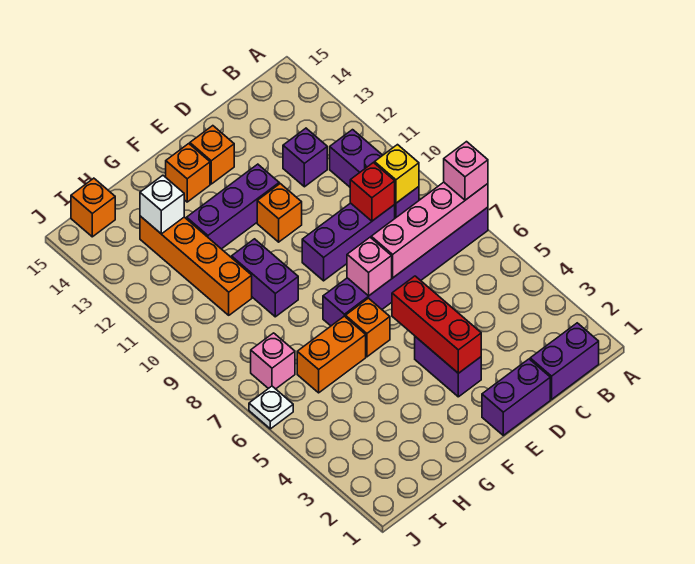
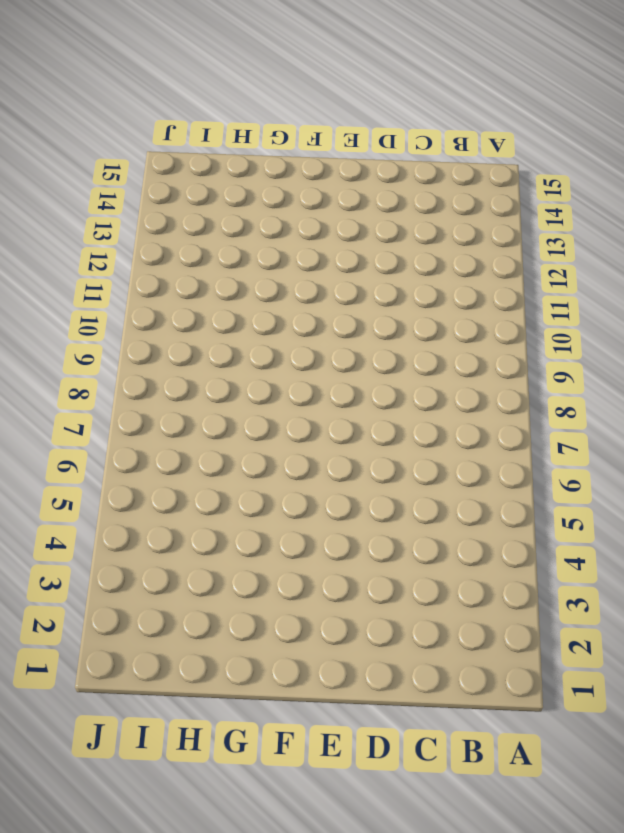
none -> purple brick A7:F7 level 1
none -> purple brick B1:C1 level 1
none -> purple brick B9:B11 level 1

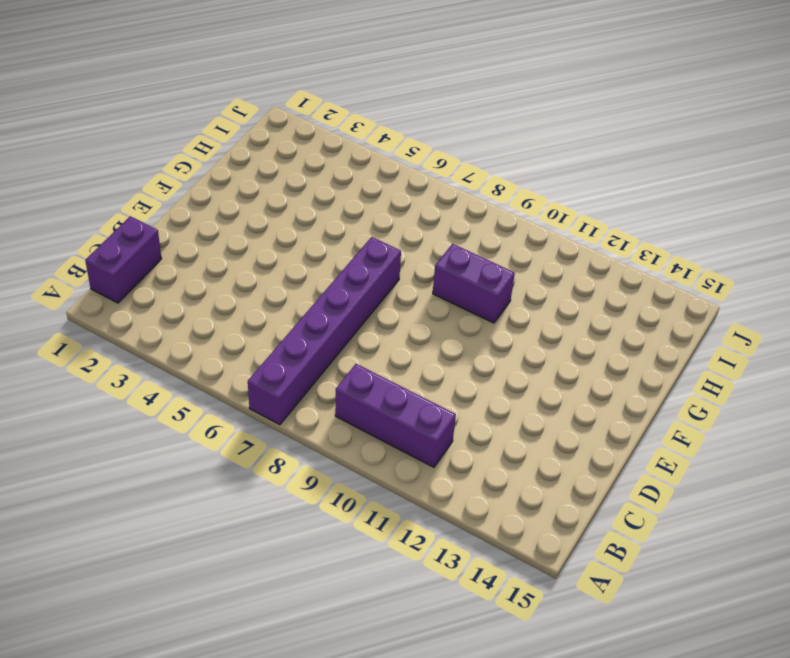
none -> purple brick C9:E9 level 1
none -> purple brick C12 level 1
none -> purple brick D1:E1 level 1

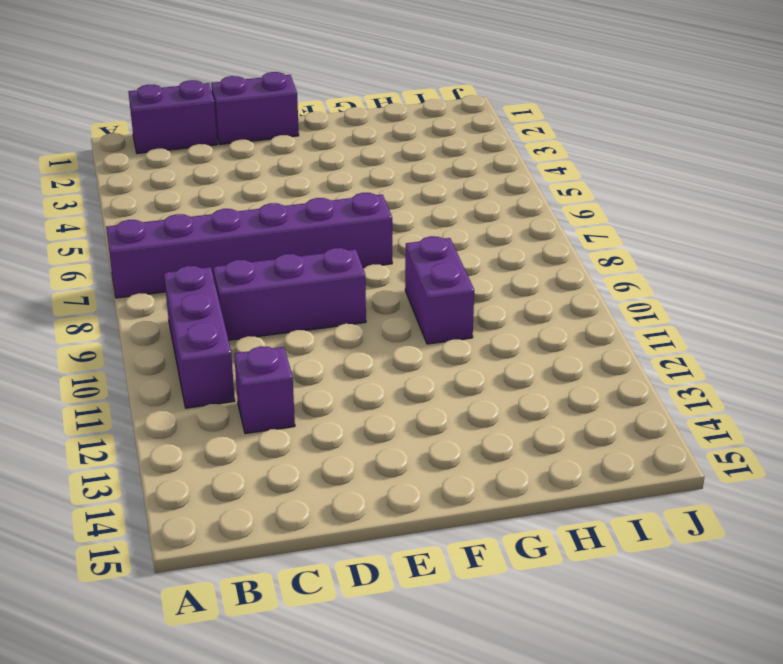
none -> purple brick E3:E4 level 1
none -> orange brick E11 level 1
none -> purple brick E12:G12 level 1

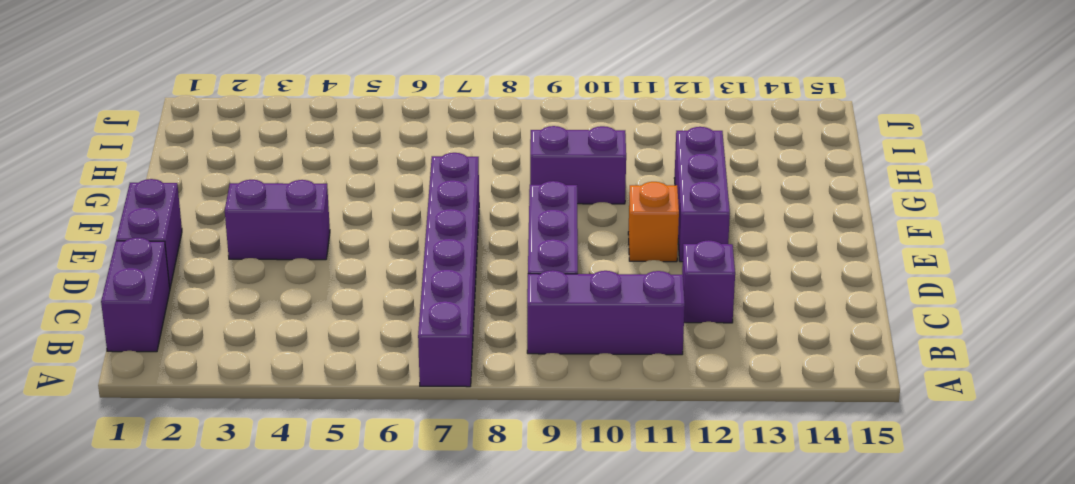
none -> orange brick E14 level 1
none -> orange brick F6 level 1
none -> orange brick F14 level 1

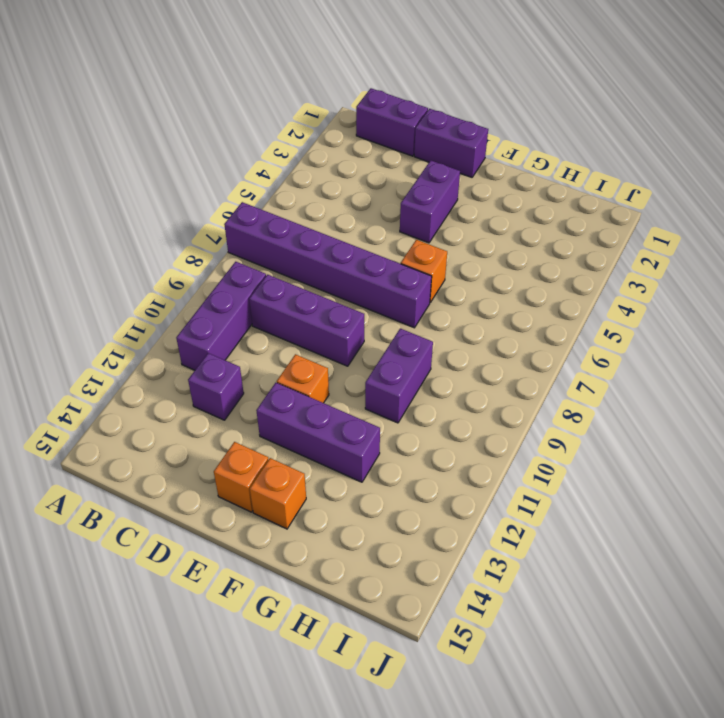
none -> orange brick G6:H6 level 1
none -> orange brick H10:H13 level 1
none -> pink brick I7 level 1

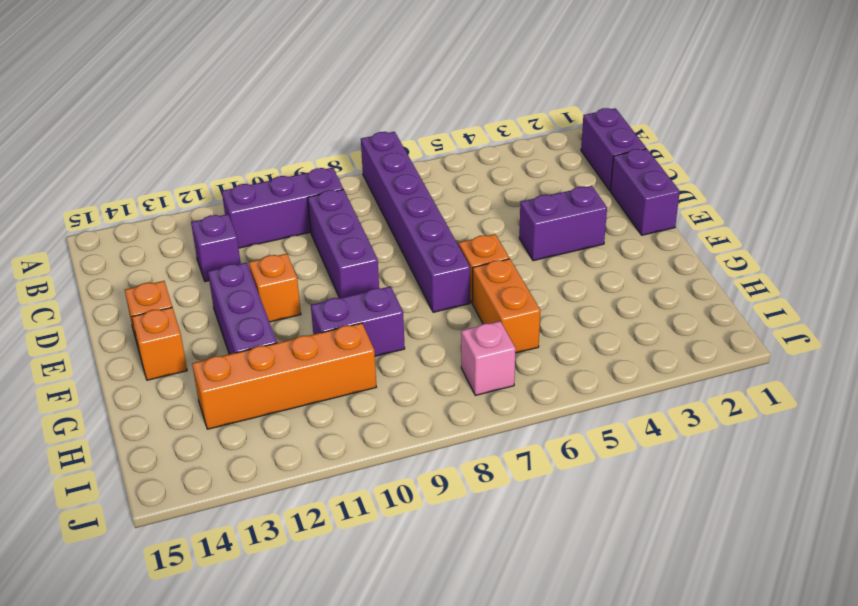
none -> orange brick I15 level 1
none -> white plate J6 level 1
none -> pink brick A7:D7 level 2

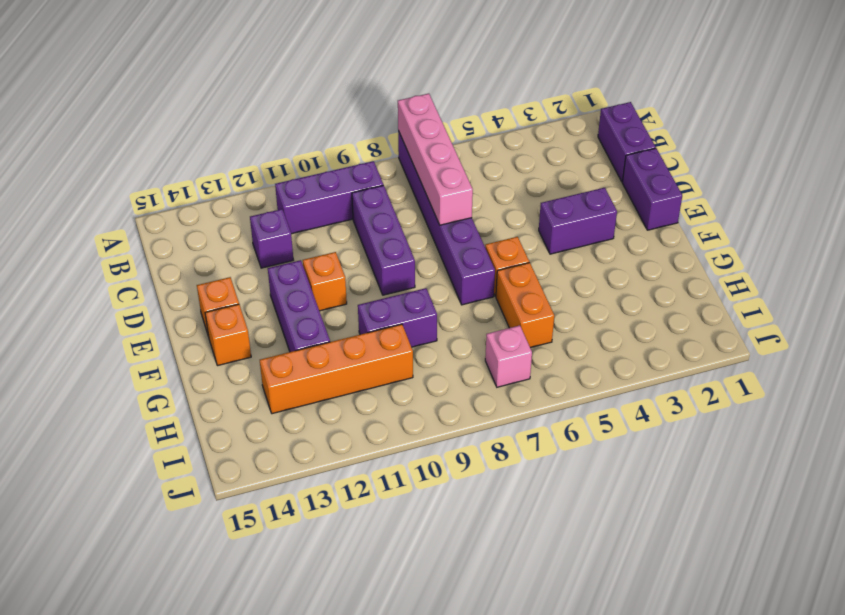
none -> orange brick I15 level 1
none -> white plate J6 level 1
none -> yellow brick B9 level 2

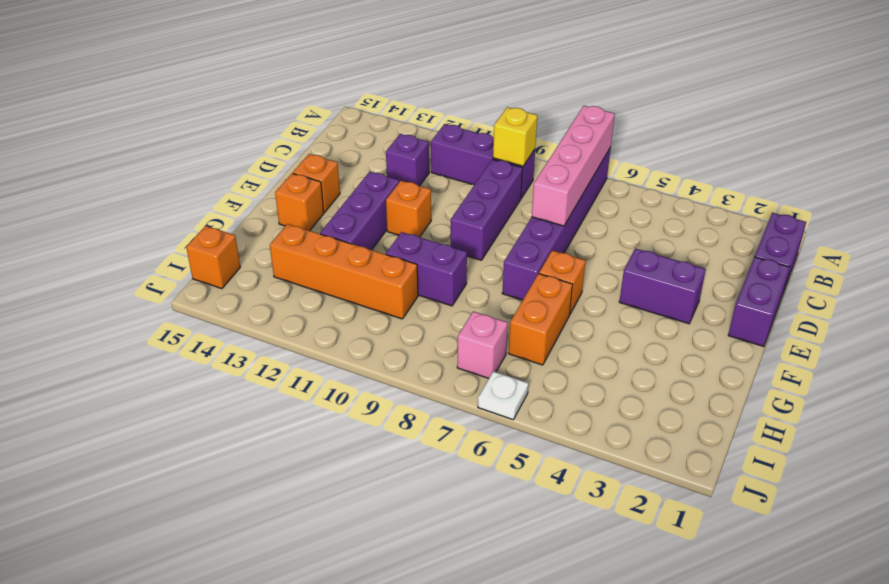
none -> red brick C9 level 2
none -> red brick E3:E5 level 2
none -> pink brick E7 level 2

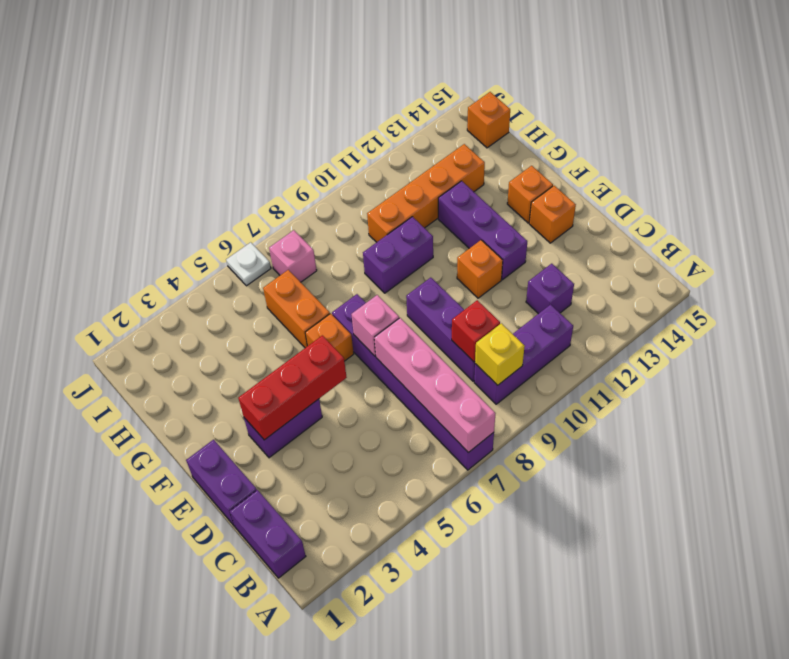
none -> white brick H13 level 2
none -> pink brick A7 level 3

